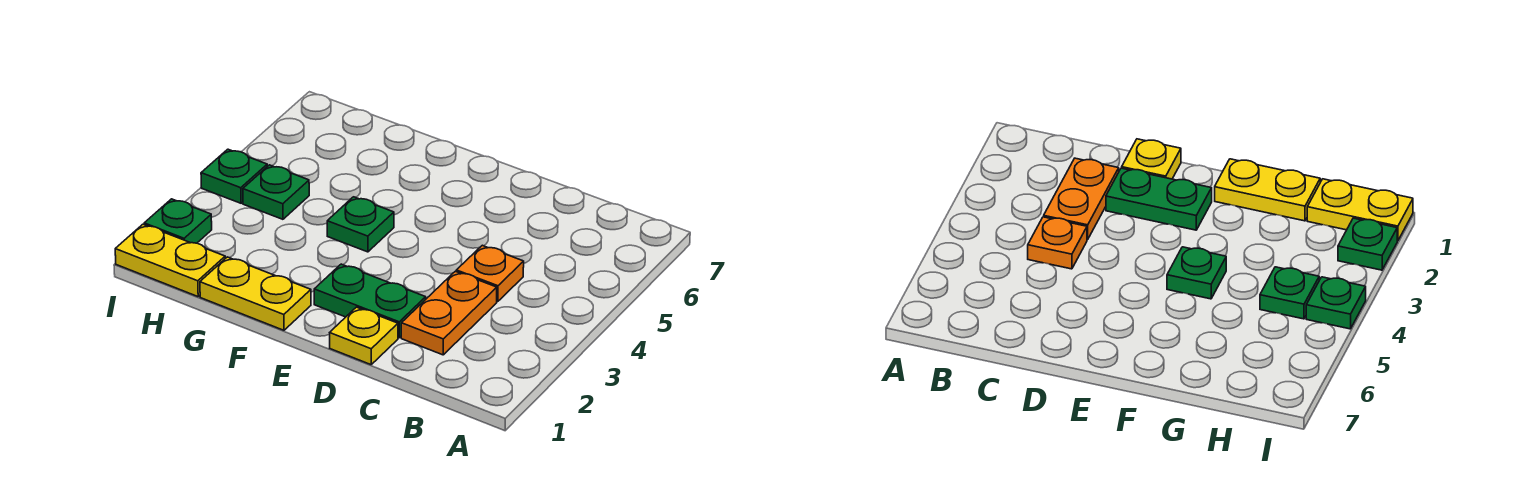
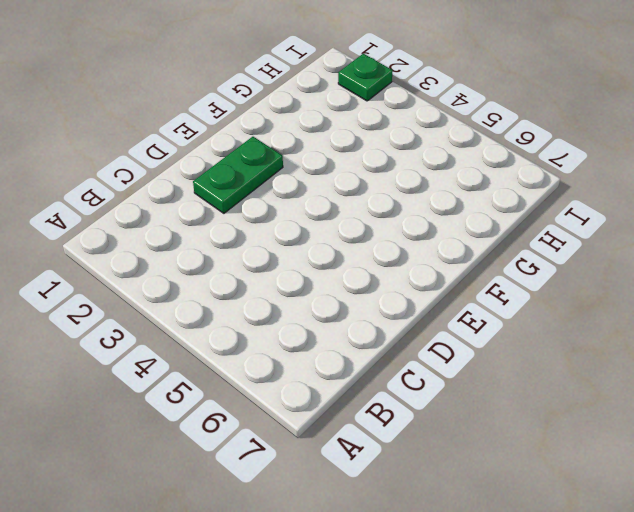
none -> orange plate C2:C3 level 1
none -> orange plate C4 level 1

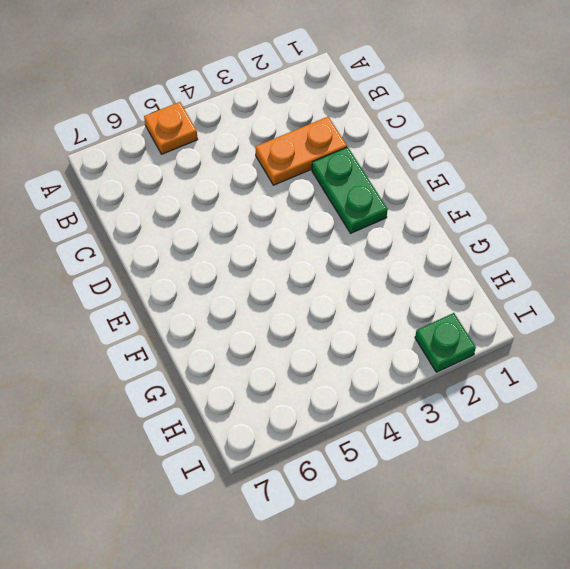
orange plate A5 level 1 -> orange plate C4 level 1
none -> yellow plate D1 level 1
none -> yellow plate F1:G1 level 1

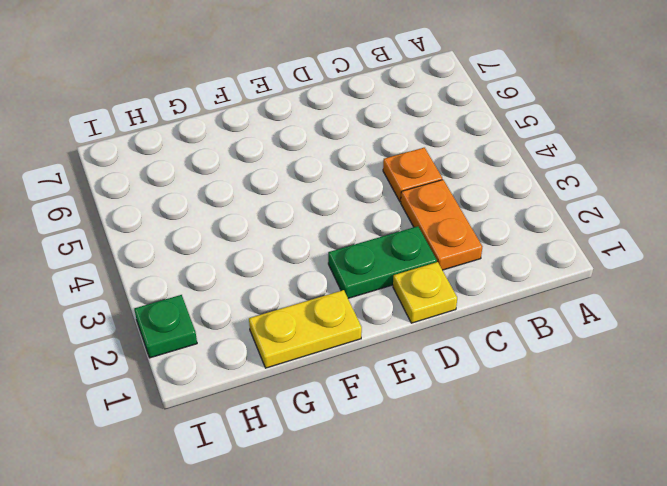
none -> green plate F4 level 1
none -> yellow plate H1:I1 level 1

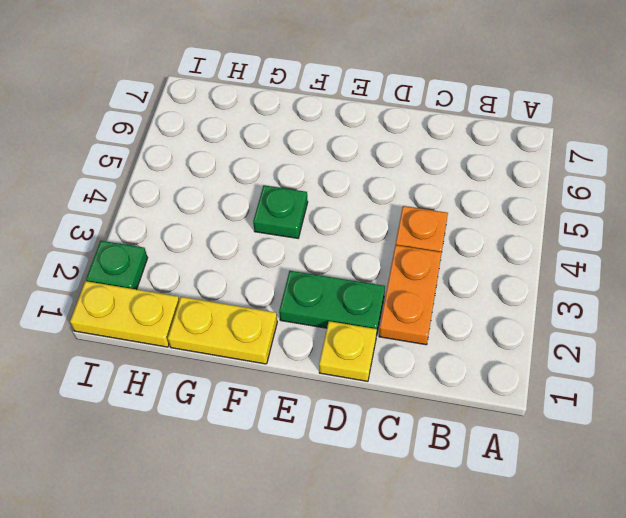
none -> green plate H4 level 1
none -> green plate I4 level 1

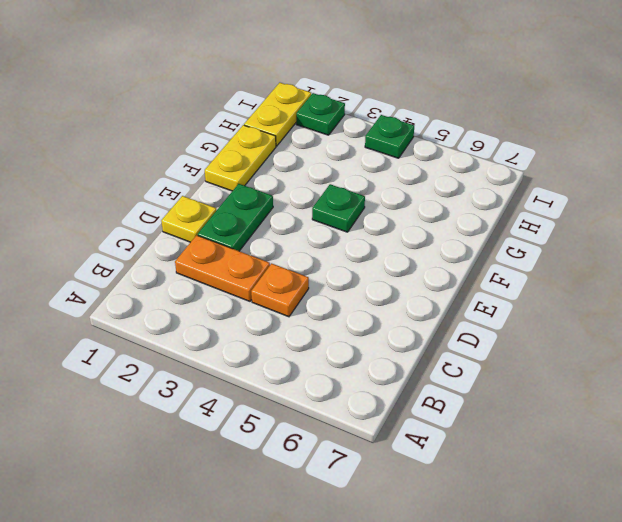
none -> green plate H4 level 1

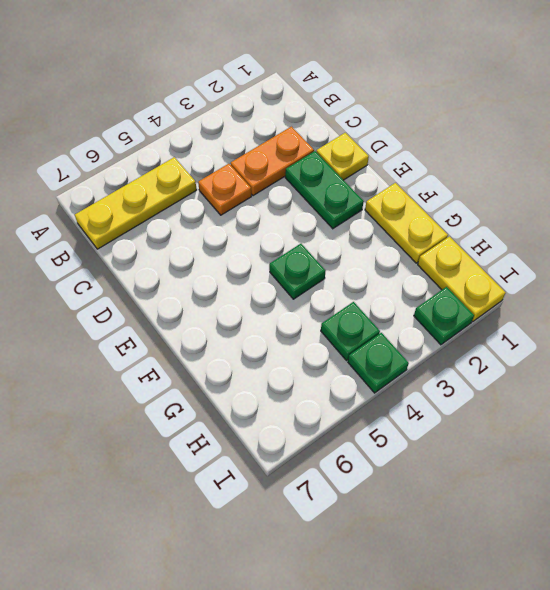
yellow plate B5:B7 level 1 -> none

